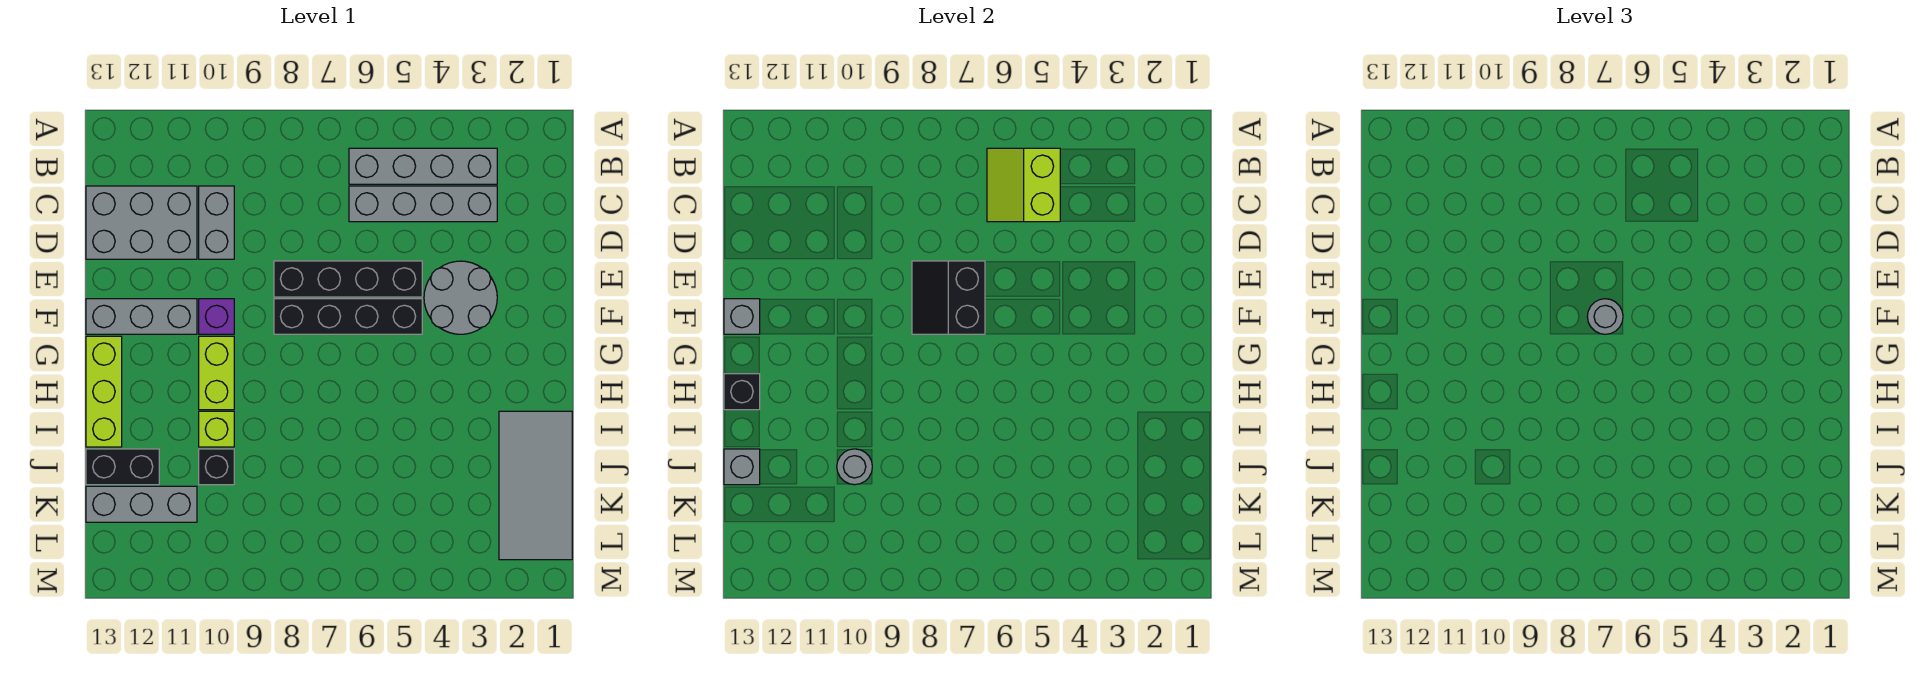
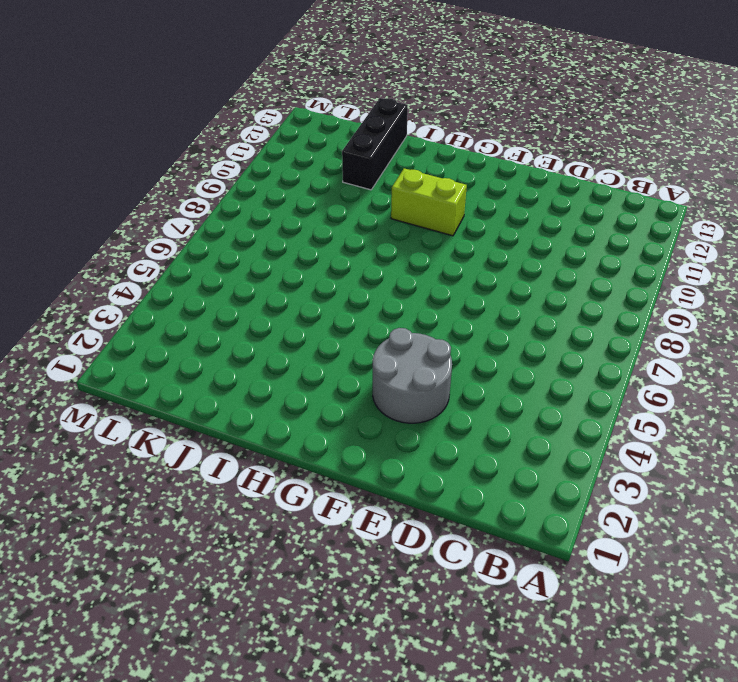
black brick J11:J13 level 1 -> black brick J12:J13 level 1
none -> grey brick B3:B6 level 1
none -> grey brick C3:C6 level 1
none -> grey brick C10:D10 level 1

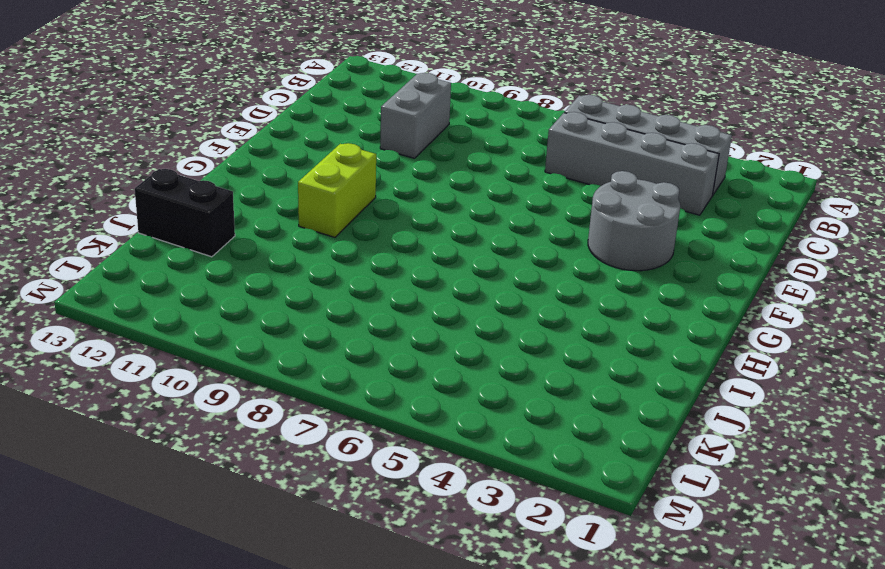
none -> grey brick C11:D13 level 1
none -> black brick E5:E8 level 1
none -> black brick F5:F8 level 1

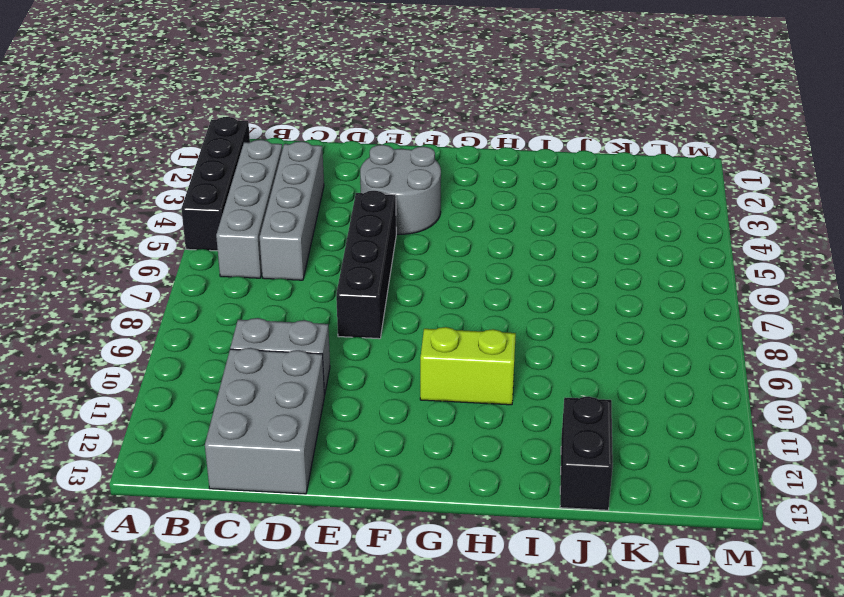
black brick A2:A5 level 1 -> black brick F5:F8 level 1
none -> purple brick F10 level 1
none -> grey brick F11:F13 level 1
none -> lime brick G13:I13 level 1

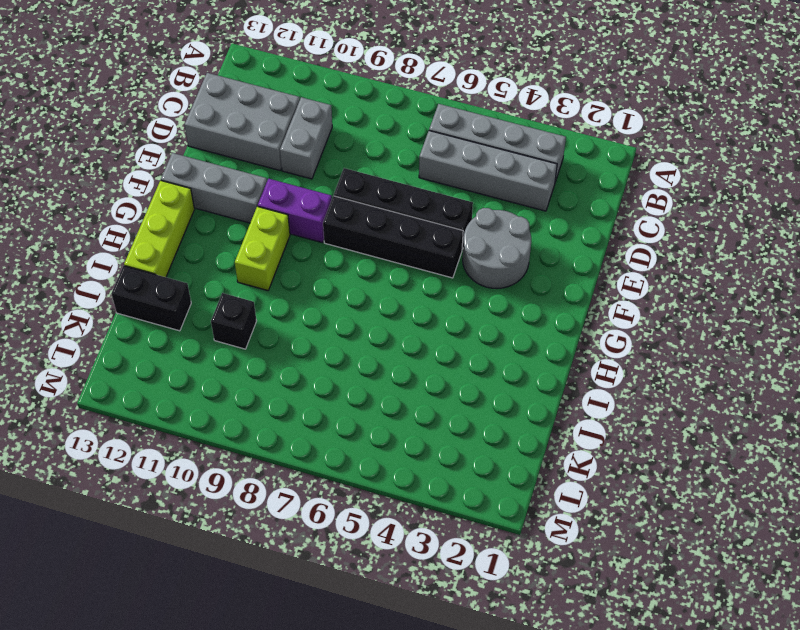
purple brick F9:F10 level 1 -> purple brick F10 level 1
none -> grey tile I1:L2 level 1
none -> lime brick I10 level 1
none -> grey brick K11:K13 level 1

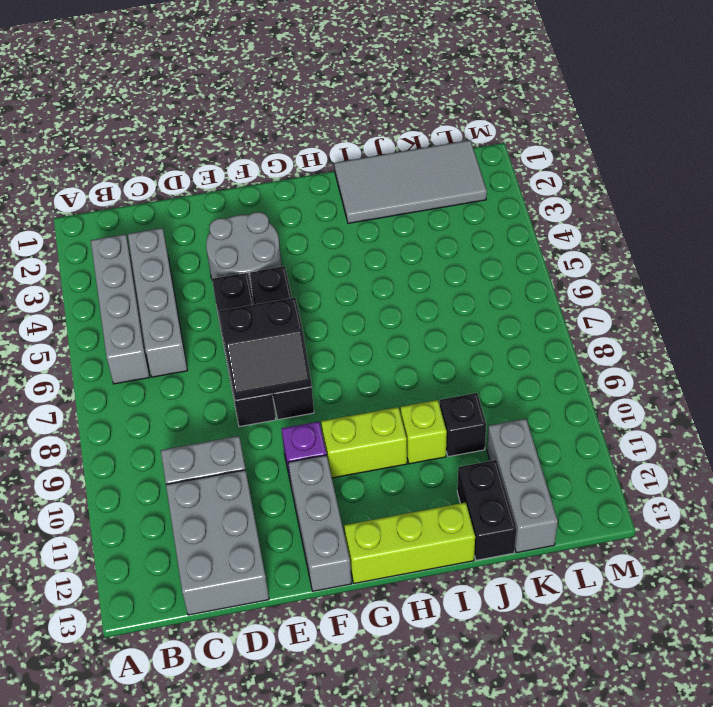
none -> lime slope B5:C6 level 2 top 5
none -> grey brick F13 level 2
none -> black brick H13 level 2

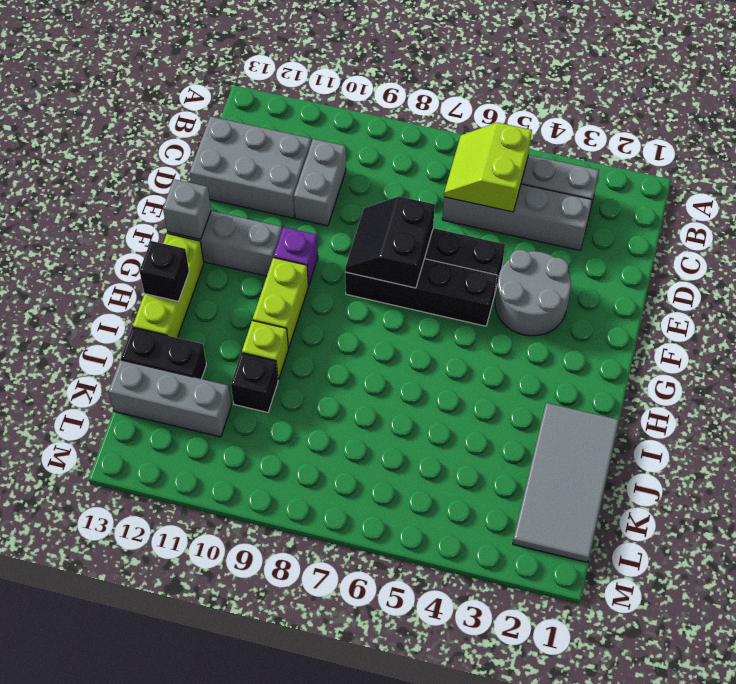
none -> grey round brick J10 level 2
none -> grey brick J13 level 2
none -> grey round brick F7 level 3

